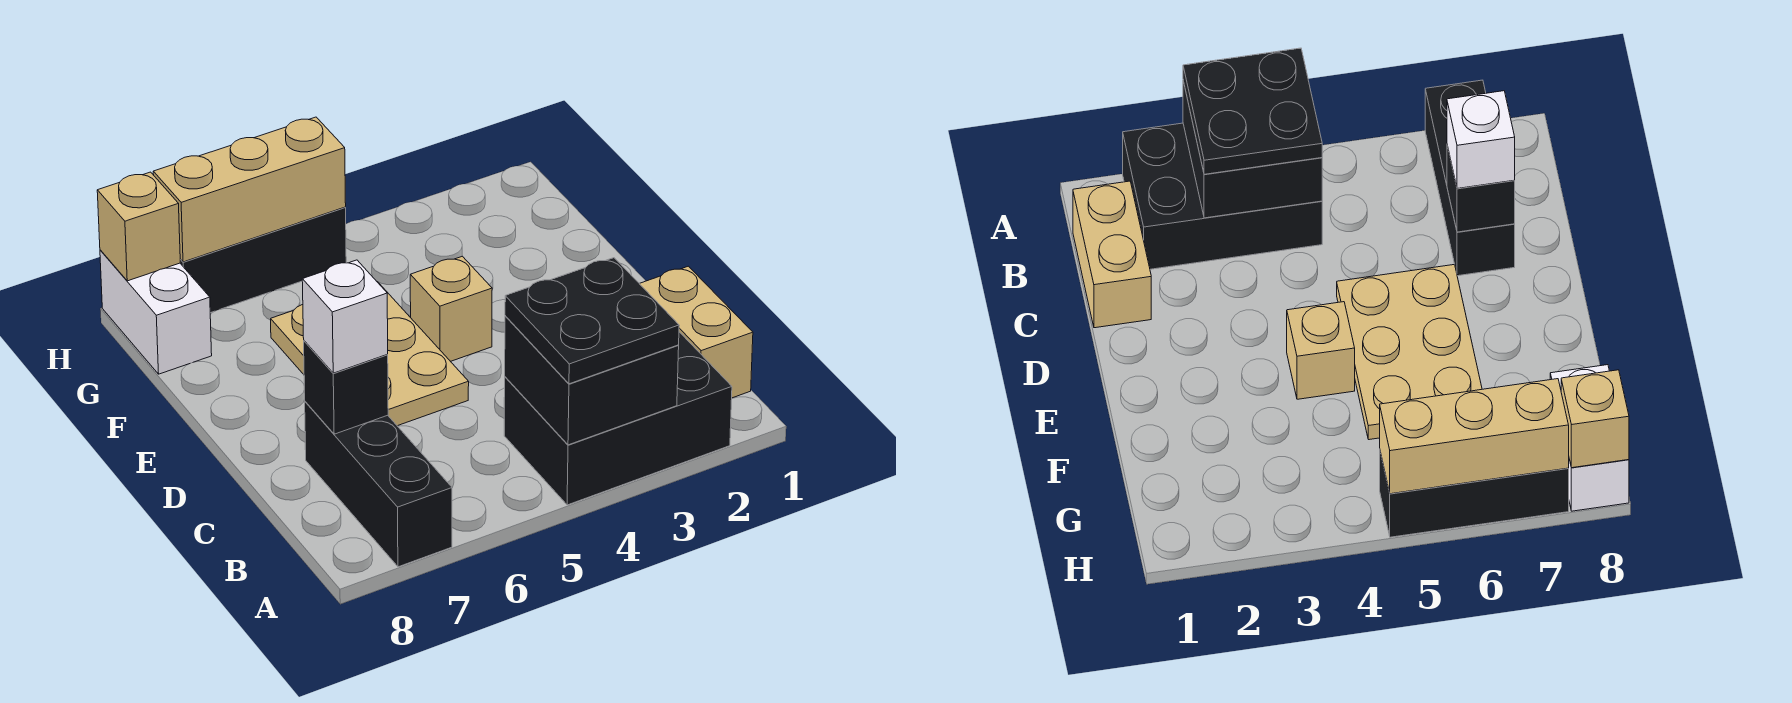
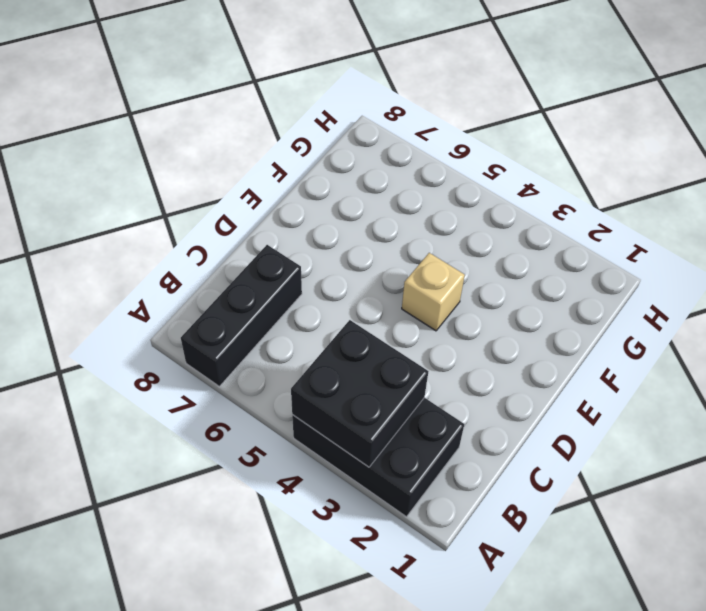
none -> tan brick B1:C1 level 1
none -> tan plate D5:F6 level 1
none -> white brick G8:H8 level 1

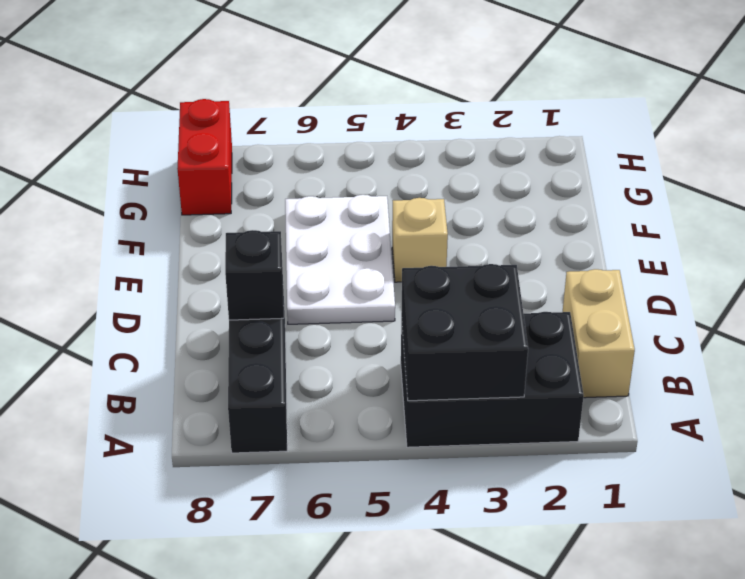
white plate D5:F6 level 1 -> tan plate D5:F6 level 1
red brick G8:H8 level 1 -> white brick G8:H8 level 1
none -> black brick H5:H7 level 1
none -> tan brick H5:H7 level 2
none -> tan brick H8 level 2

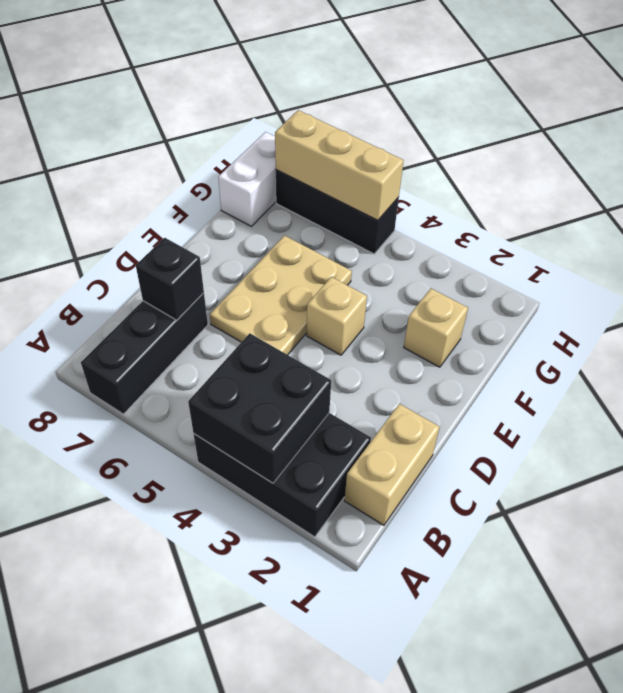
tan brick F2 level 1 -> tan brick H8 level 2
none -> black plate A3:B4 level 3
none -> white brick C7 level 3

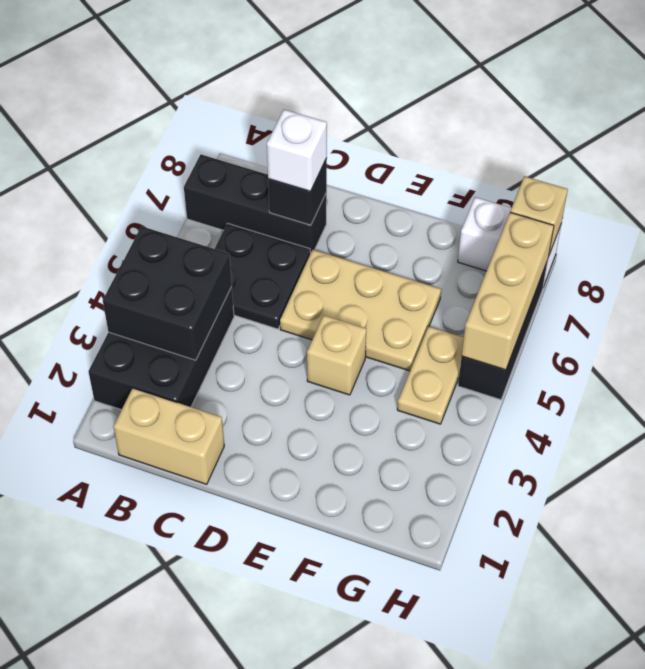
black plate B5:C6 level 1 -> black plate A3:B4 level 3
tan plate G4:G5 level 1 -> none

